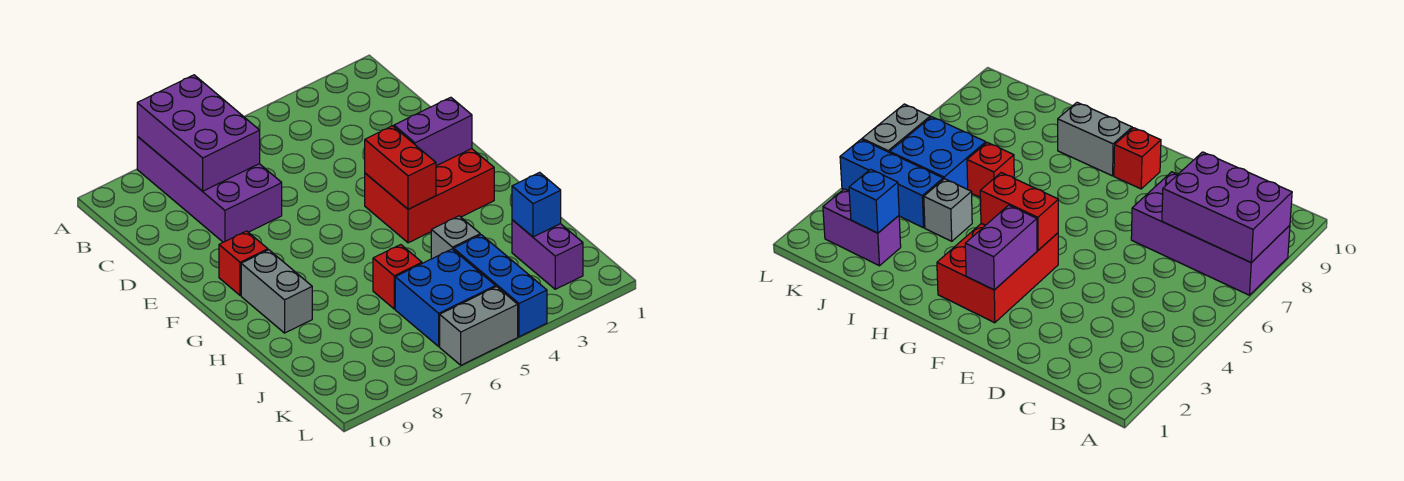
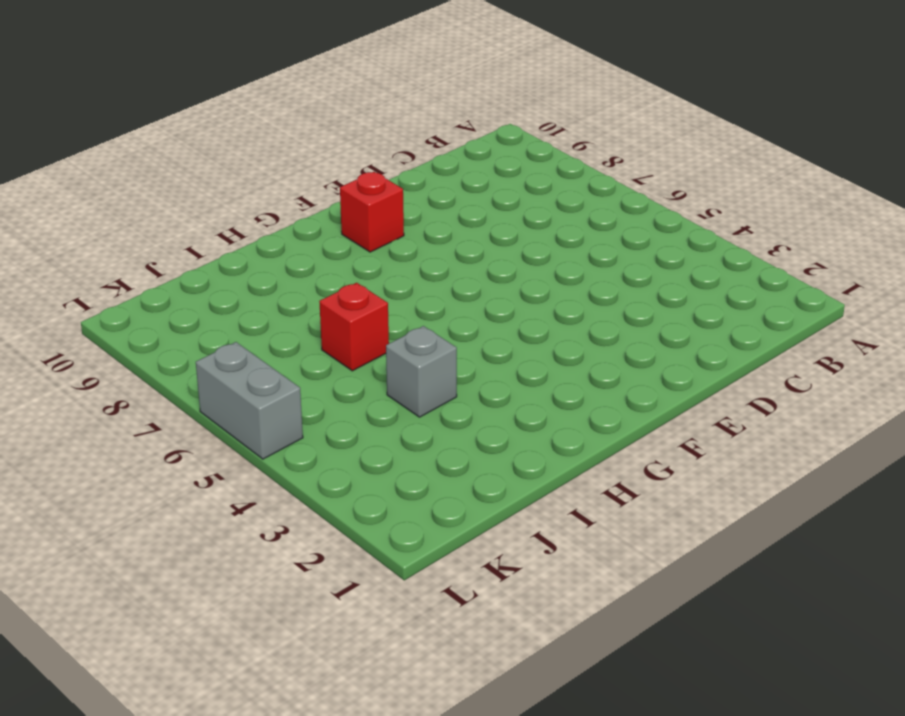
none -> purple brick A7:D8 level 1
none -> red brick F2:G4 level 1
none -> grey brick G9:H9 level 1

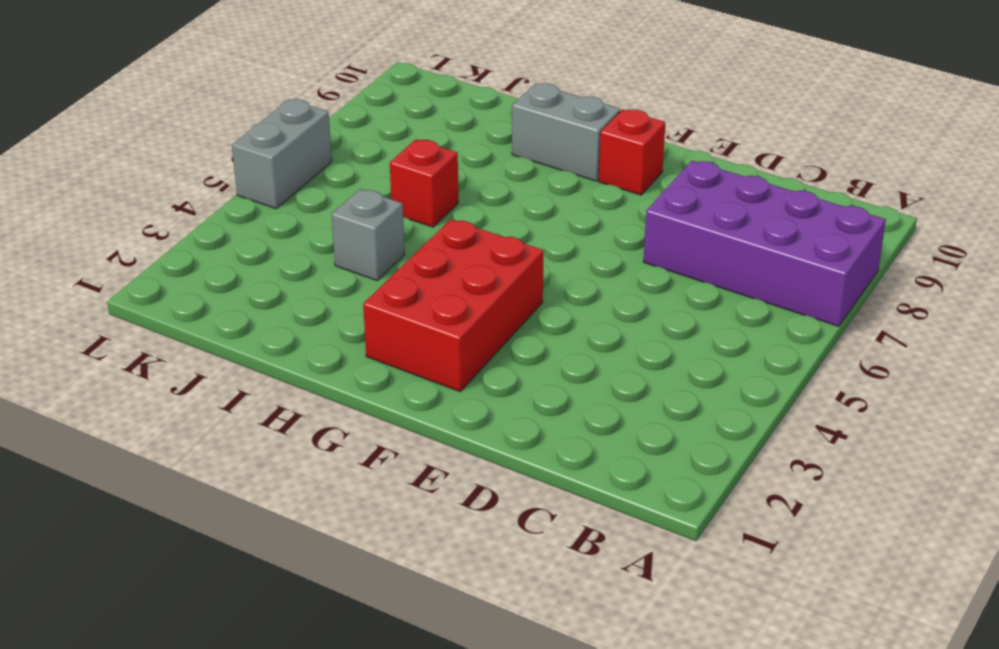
none -> purple brick J2:K2 level 1
none -> blue brick J4:L4 level 1
none -> blue brick J5:K6 level 1

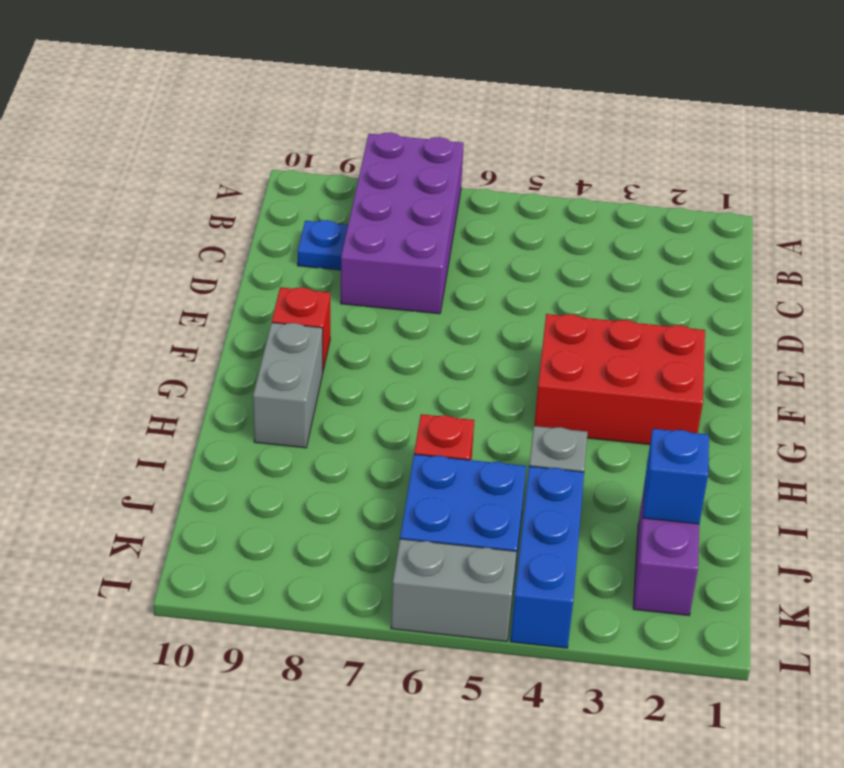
blue plate C9 level 1 -> none
none -> purple brick A7:C8 level 2
none -> purple brick F2:F3 level 2
none -> red brick F4:G4 level 2

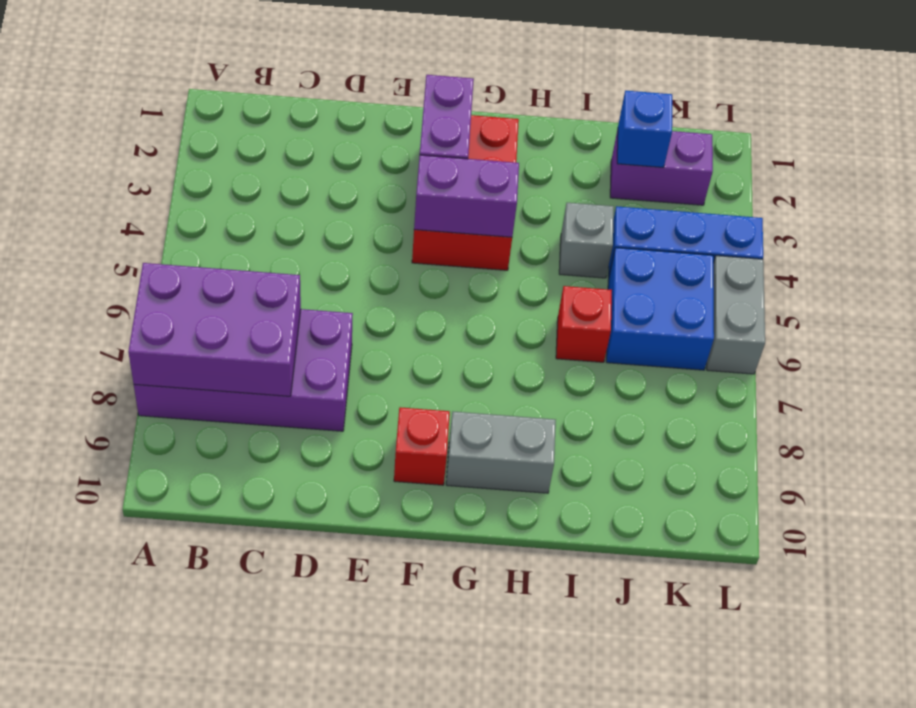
purple brick F4:G4 level 2 -> red brick F4:G4 level 2

